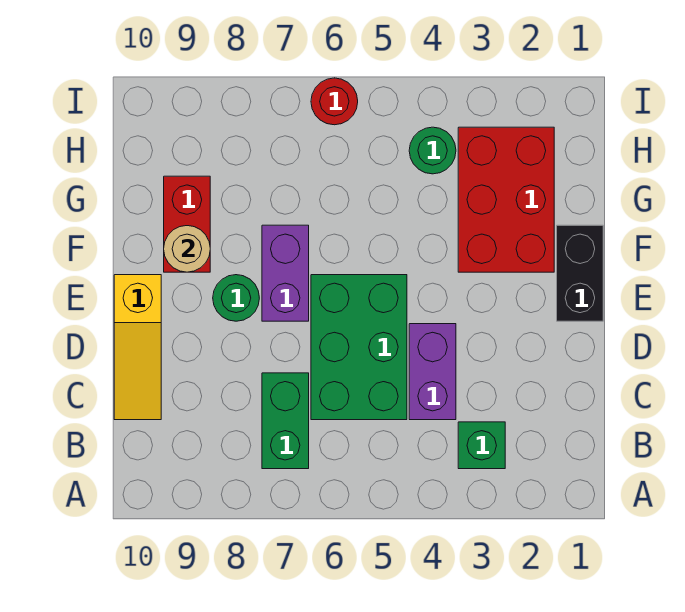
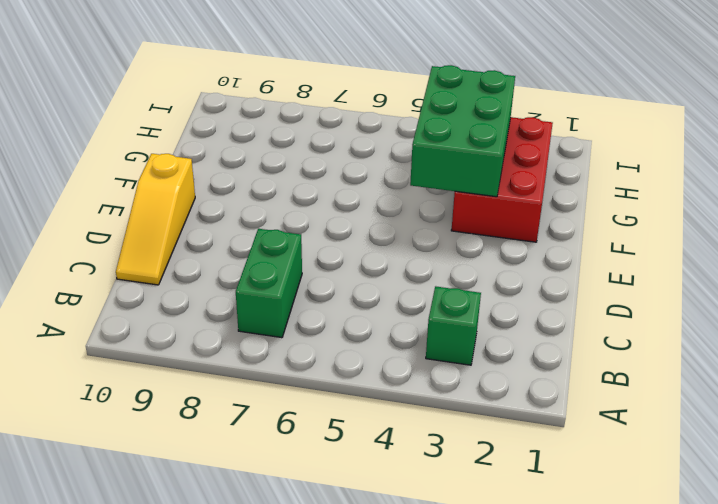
green brick F3:H4 level 2 -> green brick C5:E6 level 1
none -> purple brick C4:D4 level 1
none -> black brick E1:F1 level 1
none -> purple brick E7:F7 level 1

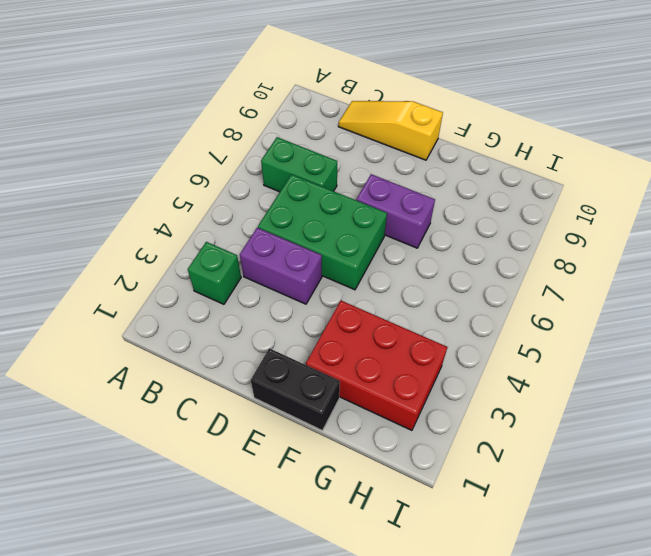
none -> green round brick E8 level 1
none -> red brick F9:G9 level 1
none -> green round brick H4 level 1

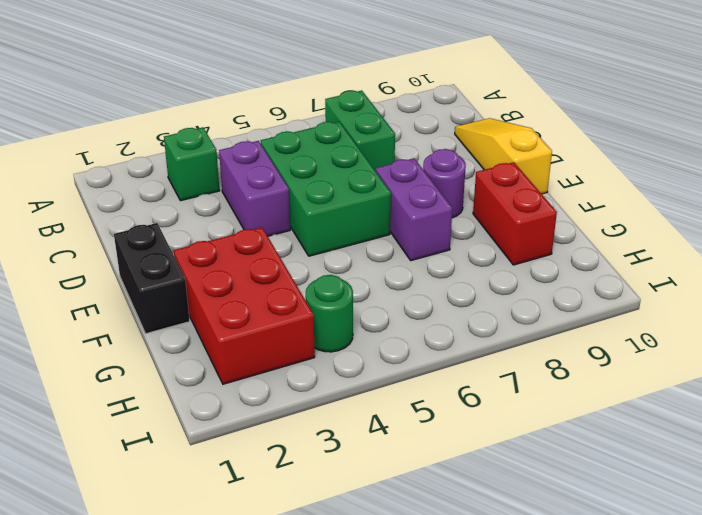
purple round brick E8 level 1 -> green round brick E8 level 1
none -> red round brick I6 level 1
none -> tan round brick F9 level 2

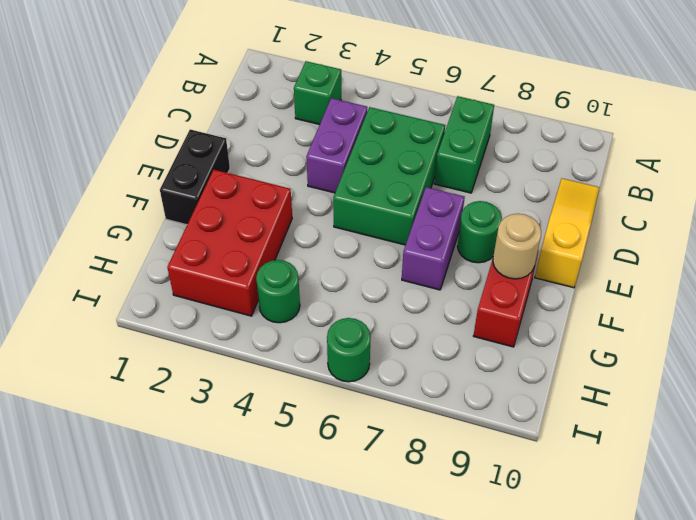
green round brick I6 level 1 -> red round brick I6 level 1

